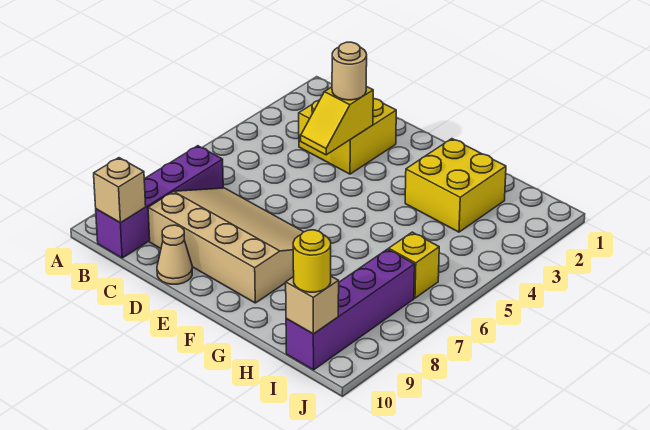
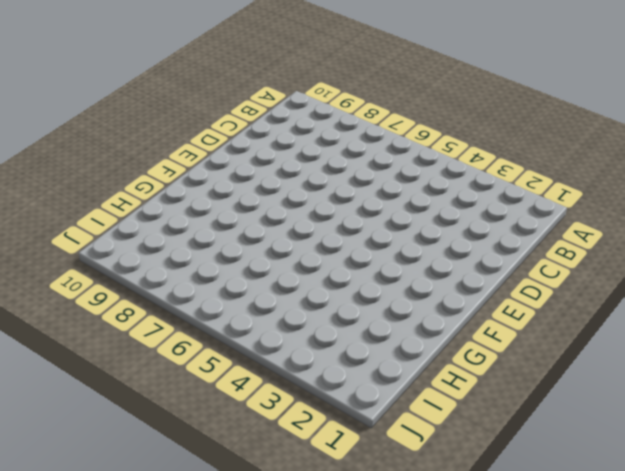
none -> purple brick B7:B10 level 1
none -> yellow brick C2:D3 level 1
none -> tan slope C7:F9 level 1 top 9

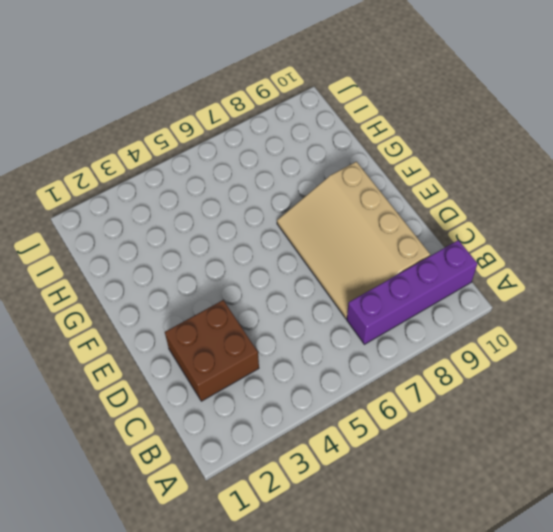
brown brick C2:D3 level 1 -> yellow brick C2:D3 level 1
none -> tan cone D10 level 1
none -> yellow brick G2:H3 level 1
none -> yellow brick I6 level 1

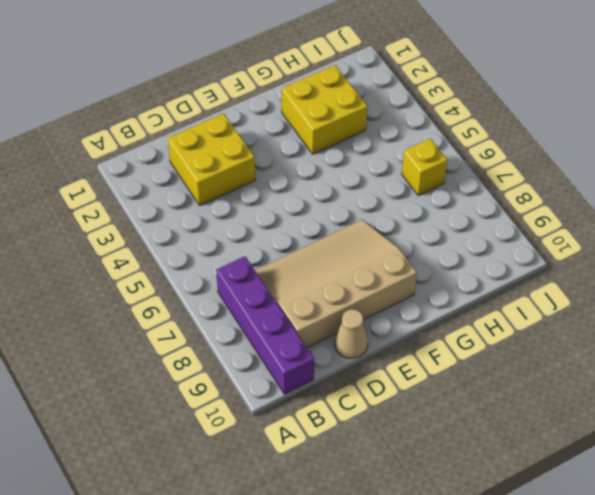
none -> purple brick I7:I10 level 1
none -> tan brick B10 level 2
none -> yellow slope D3:D4 level 2 top 3

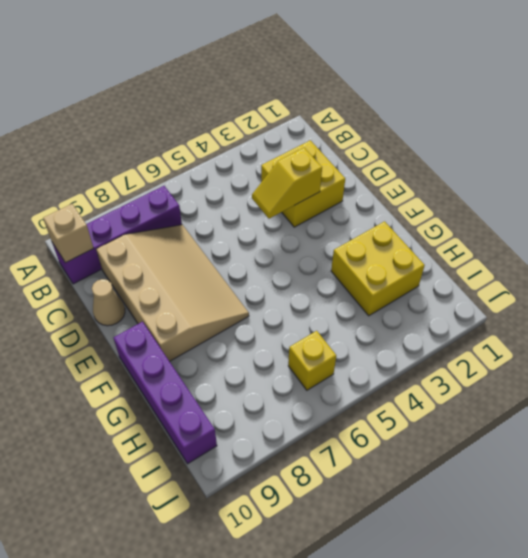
purple brick F10:I10 level 1 -> purple brick I7:I10 level 1
none -> tan brick I10 level 2
none -> tan round brick D3 level 3
none -> yellow round brick I10 level 3

